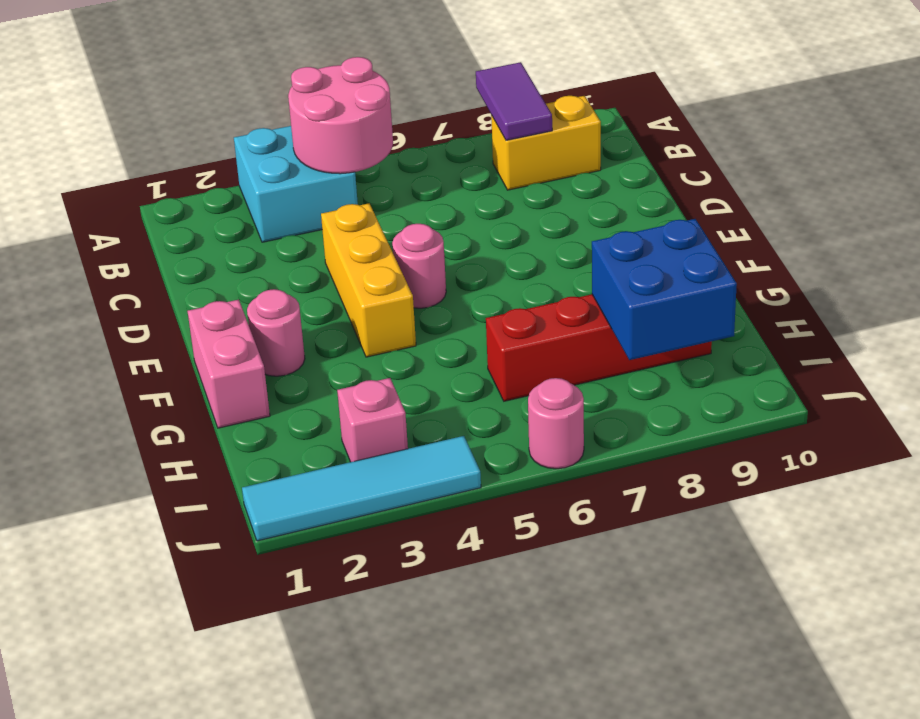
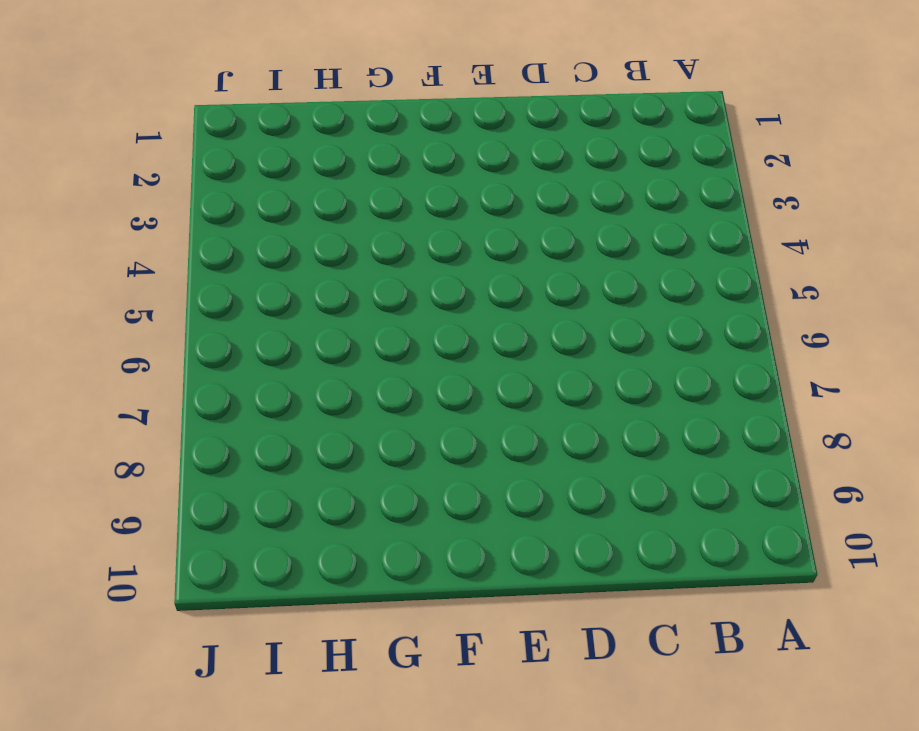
none -> cyan brick A3:B4 level 1
none -> yellow brick B8:B9 level 1
none -> yellow brick D4:F4 level 1

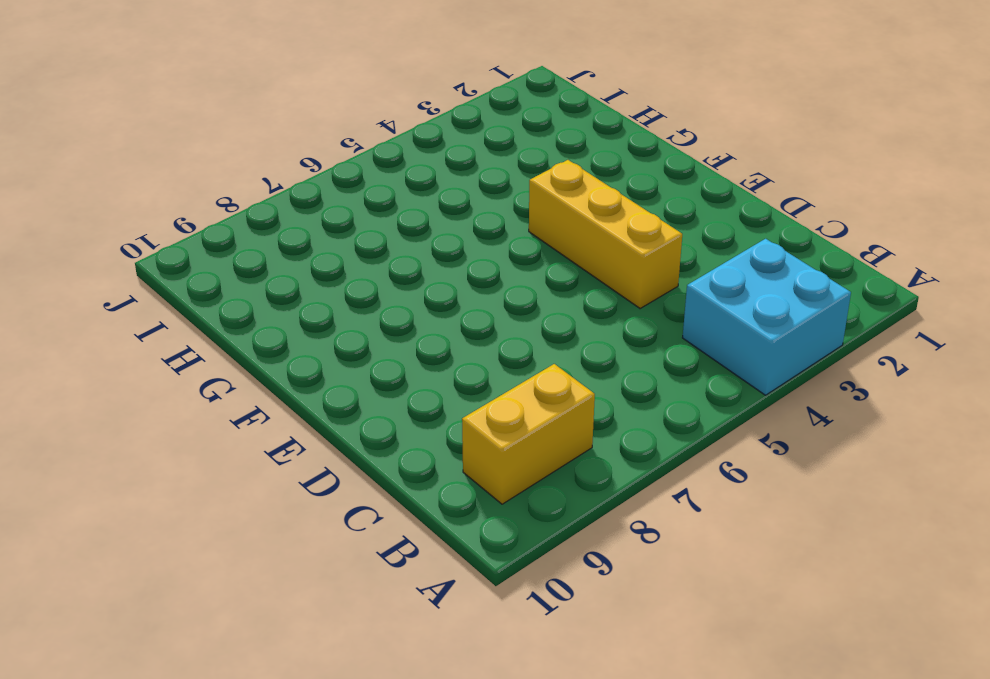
none -> pink round brick E5 level 1
none -> pink brick F1:G1 level 1
none -> pink round brick F2 level 1

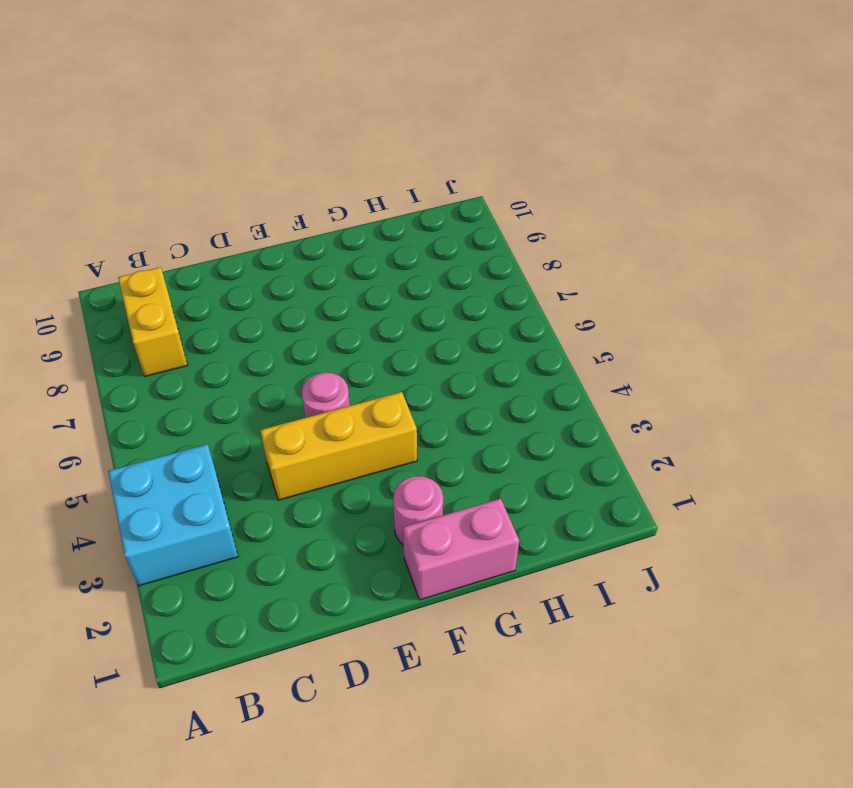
none -> red brick H6:H9 level 1
none -> pink brick I3 level 1
none -> cyan tile J1:J4 level 1

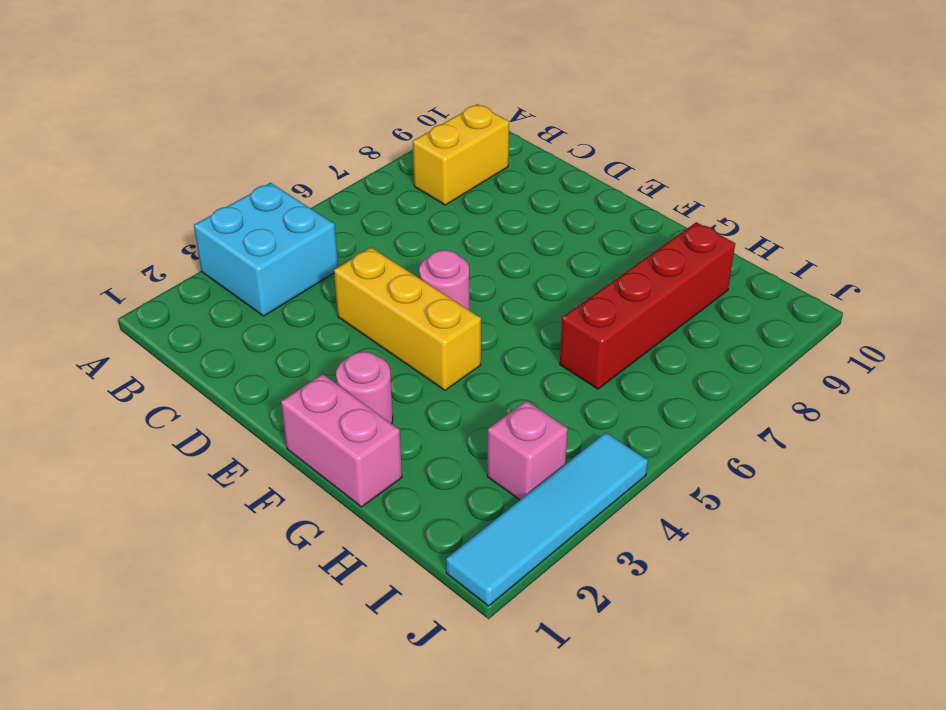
none -> pink round brick J6 level 1
none -> pink round brick A4:B5 level 2
none -> purple tile A8:B8 level 2

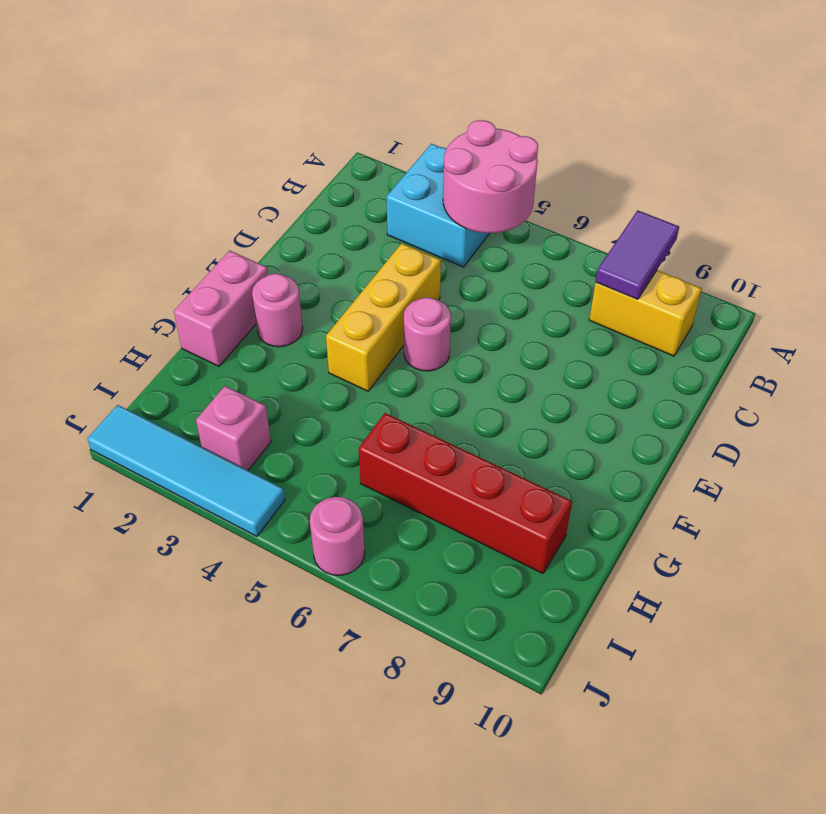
none -> blue brick H8:I9 level 2

